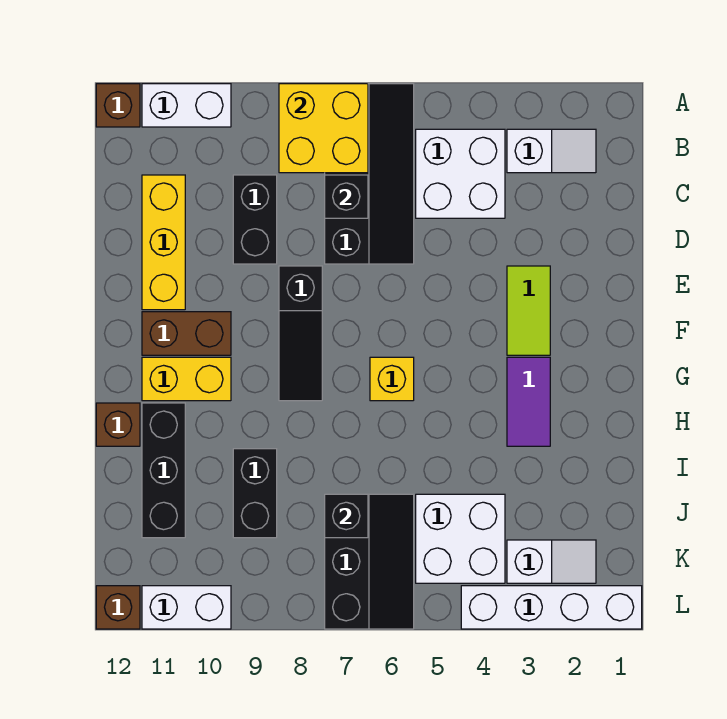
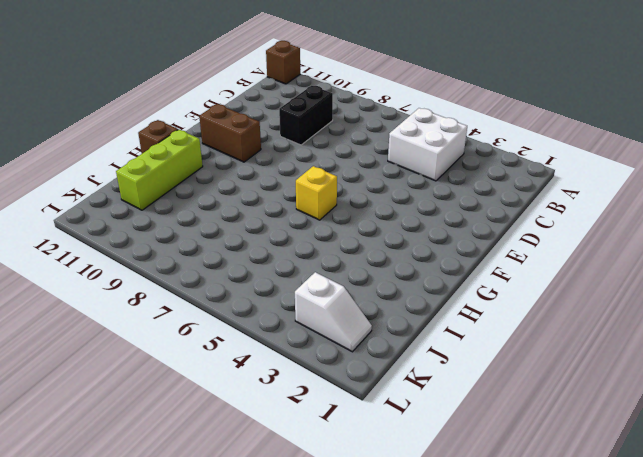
lime brick H11:J11 level 1 -> black brick H11:J11 level 1
none -> black slope A6:D7 level 1 top 7
none -> white brick A10:A11 level 1
none -> white slope B2:B3 level 1 top 3

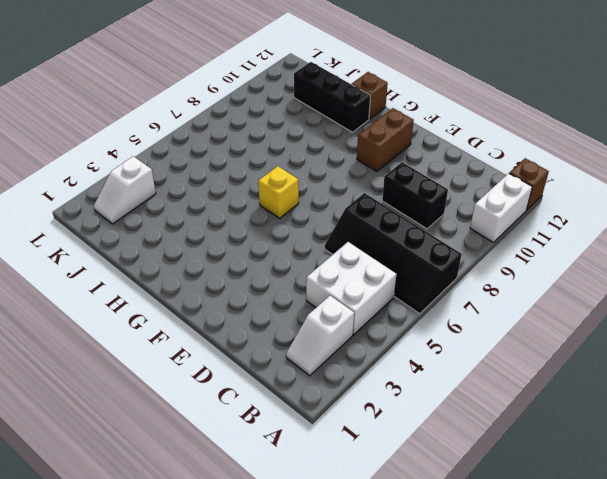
none -> yellow brick C11:E11 level 1
none -> lime tile E3:F3 level 1
none -> black slope E8:G8 level 1 top E

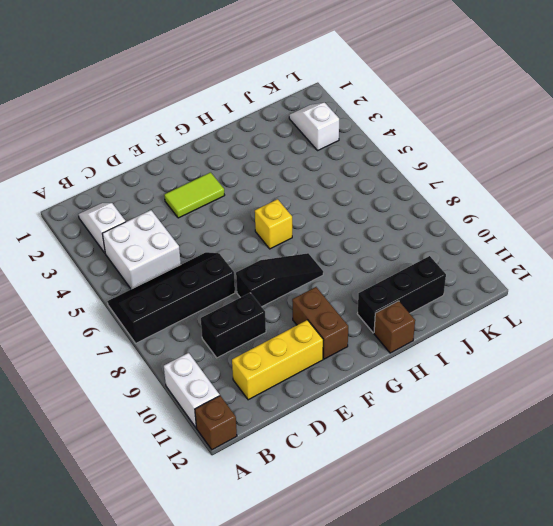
none -> purple tile G3:H3 level 1
none -> yellow brick G10:G11 level 1
none -> black brick I9:J9 level 1

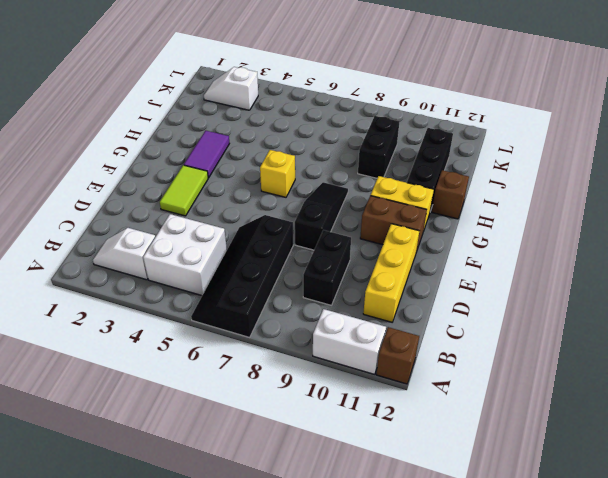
none -> white brick J4:K5 level 1
none -> black slope J6:L7 level 1 top 7
none -> white brick L1:L4 level 1

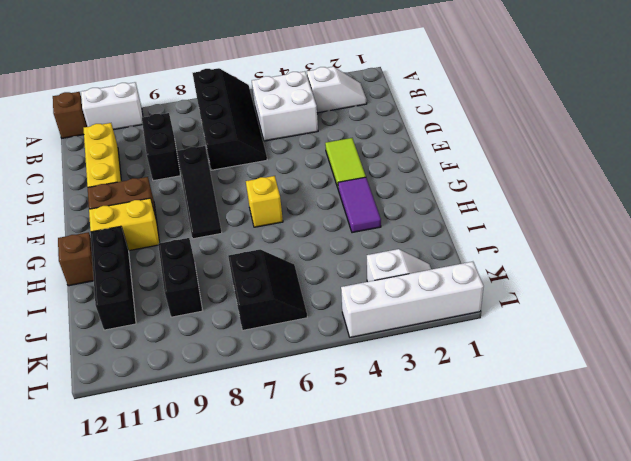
black slope J6:K7 level 1 top 7 -> black slope J6:L7 level 1 top 7
none -> white brick J4:K5 level 1
none -> white brick L10:L11 level 1
none -> brown brick L12 level 1

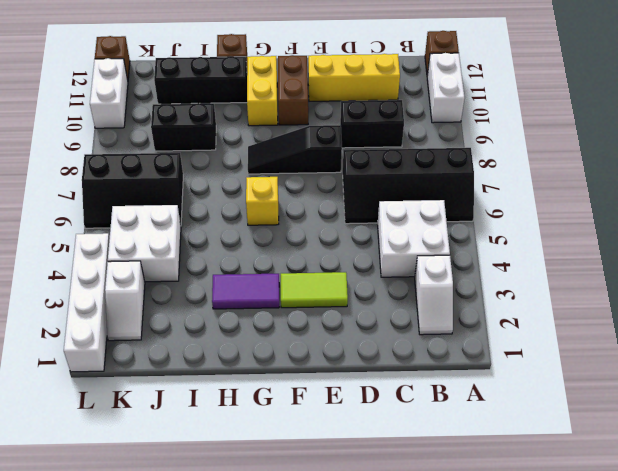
none -> yellow brick A7:B8 level 2
none -> black brick C7 level 2
none -> black brick J7 level 2

